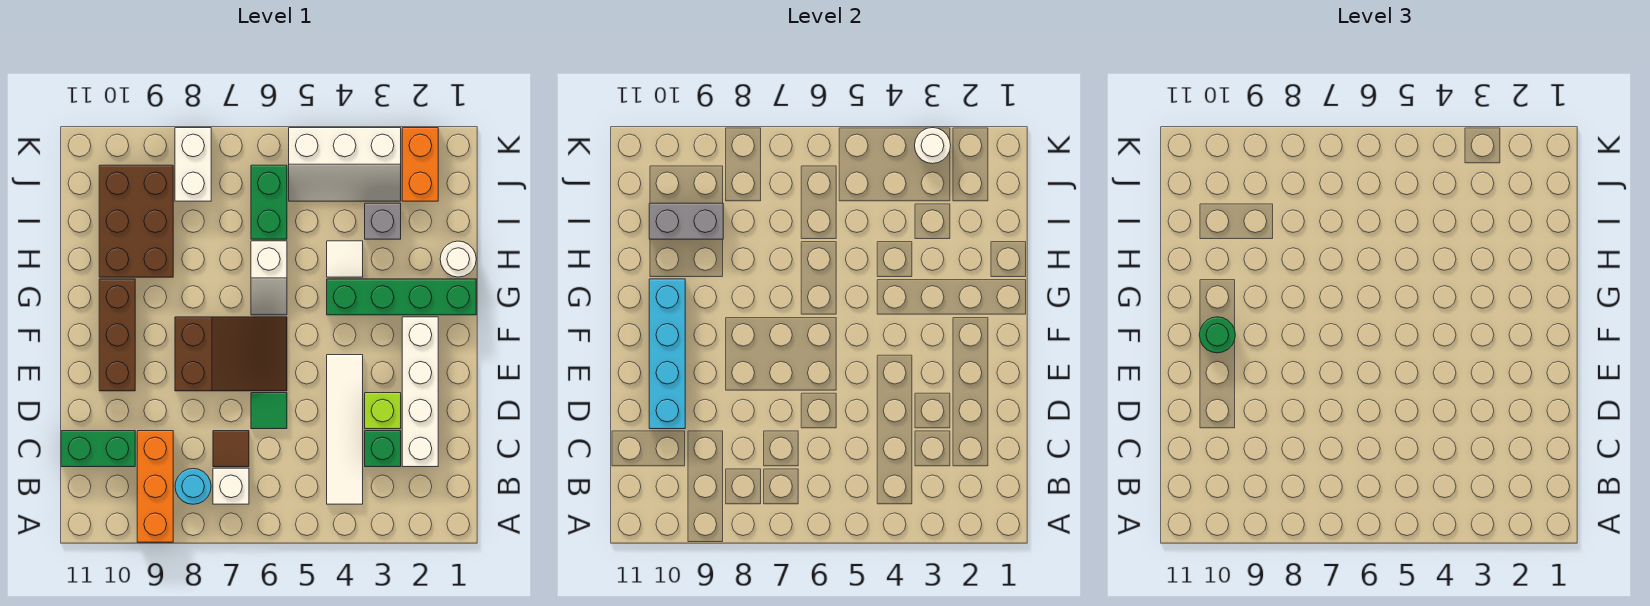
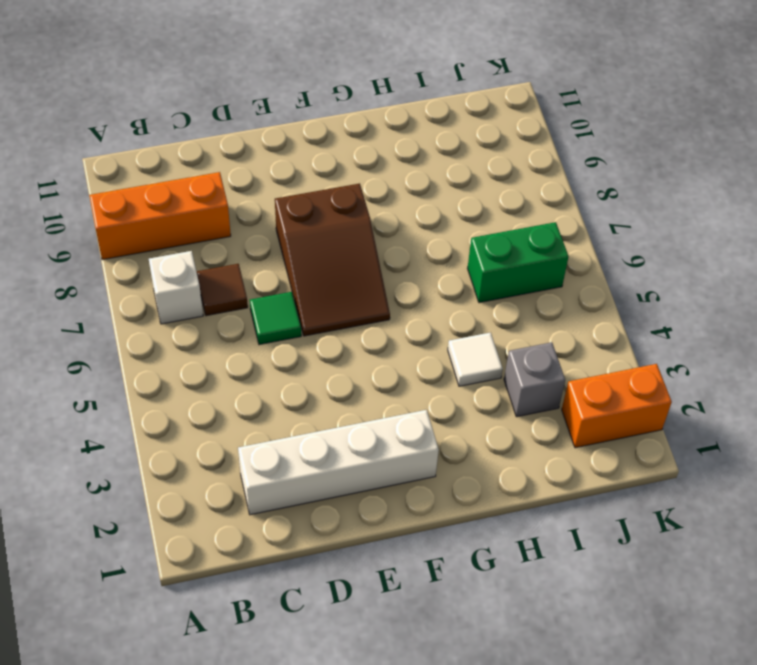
none -> white tile B4:E4 level 1
none -> cyan round brick B8 level 1
none -> green brick C3 level 1

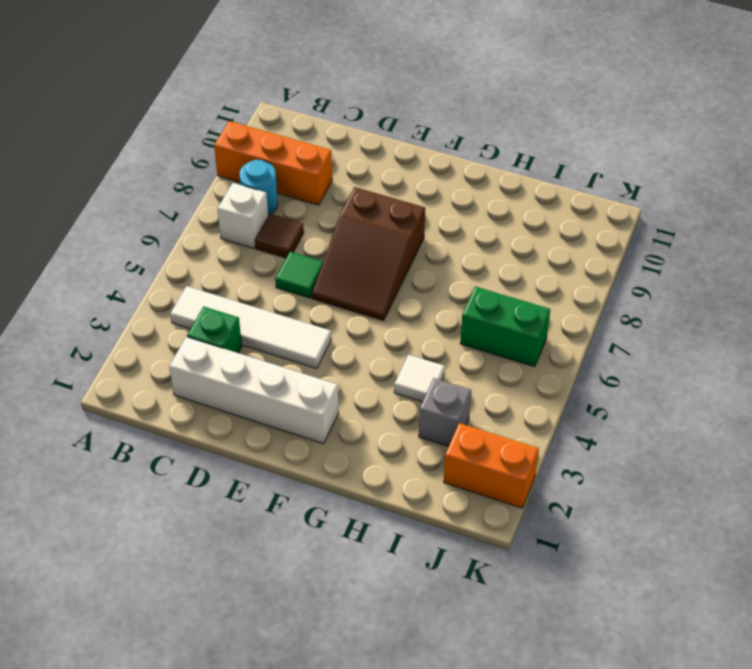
none -> green brick C10:C11 level 1
none -> lime brick D3 level 1
none -> brown brick E10:G10 level 1

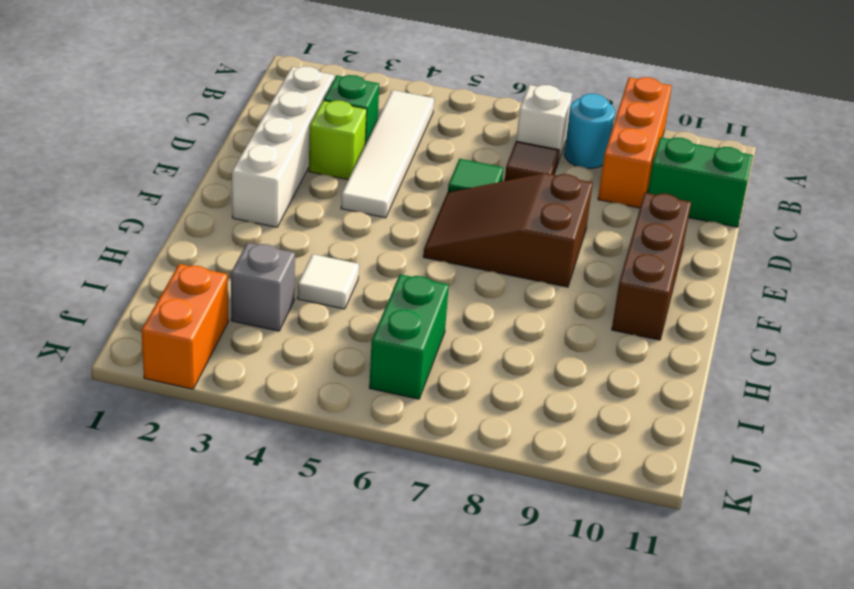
none -> green brick G1:G4 level 1
none -> white slope G6:H6 level 1 top H
none -> white round brick H1 level 1

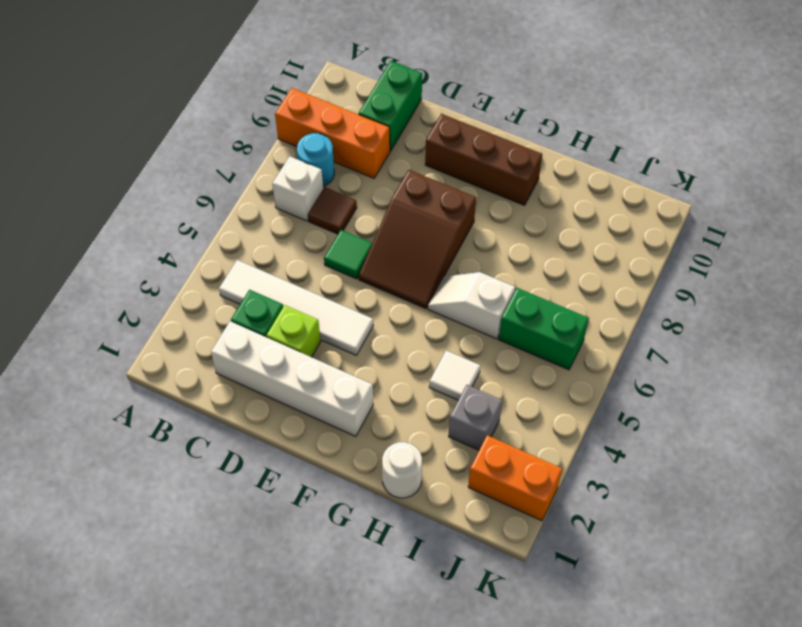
none -> green brick G1:G4 level 1
none -> brown brick H9:J10 level 1
none -> white slope J3:K5 level 1 top K

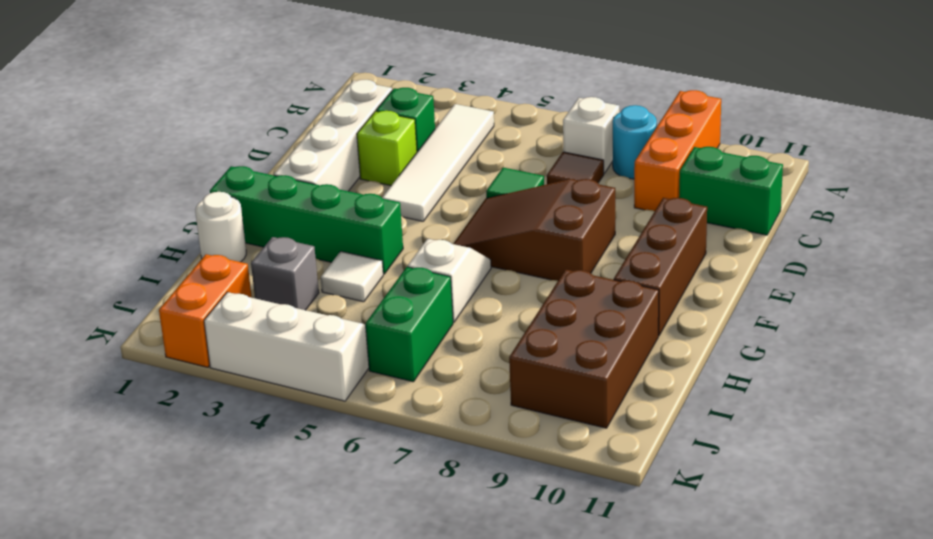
none -> white brick J8:K8 level 1
none -> cyan brick D10:G10 level 2
none -> grey brick I9:I10 level 2

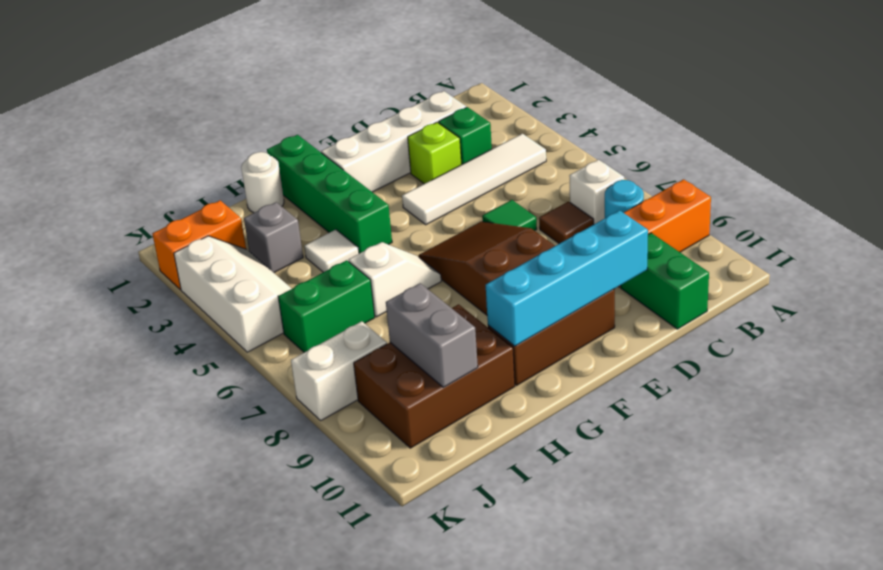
none -> white round brick K3 level 2
none -> green round brick F10 level 3

